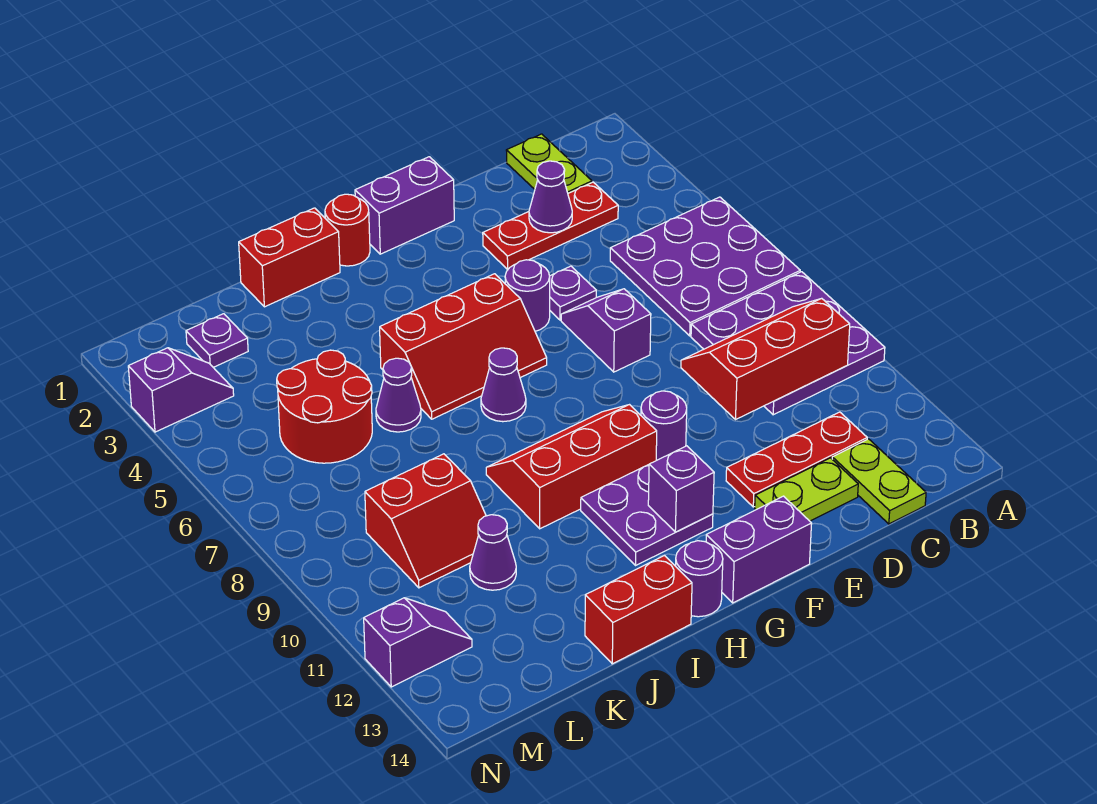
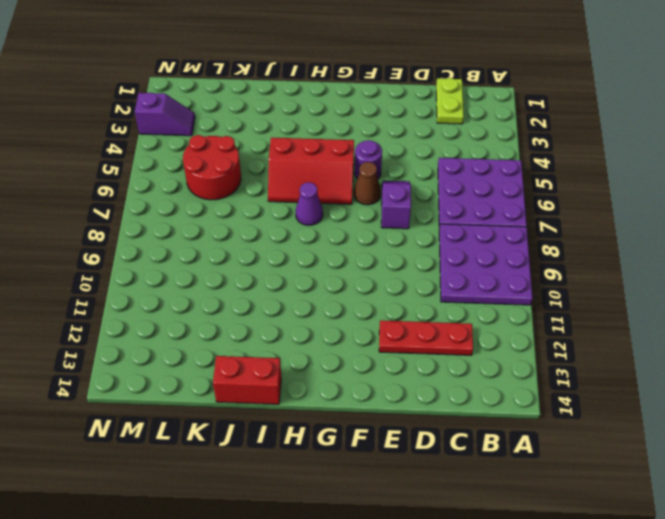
brown cone F6 level 1 -> none
none -> red plate C3:E3 level 1
none -> lime plate C13:C14 level 1
none -> lime plate D13:E13 level 1
none -> purple plate E5 level 1

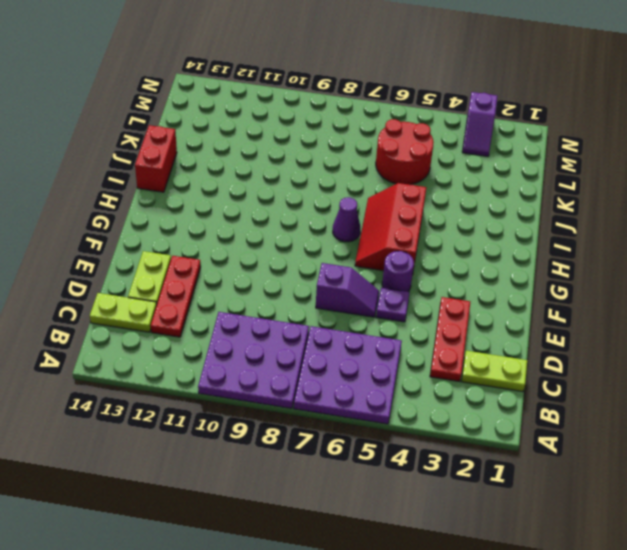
none -> purple brick F1:G1 level 1
none -> purple round brick F10 level 1
none -> purple brick F14:G14 level 1
none -> red slope G9:I10 level 1 top 10

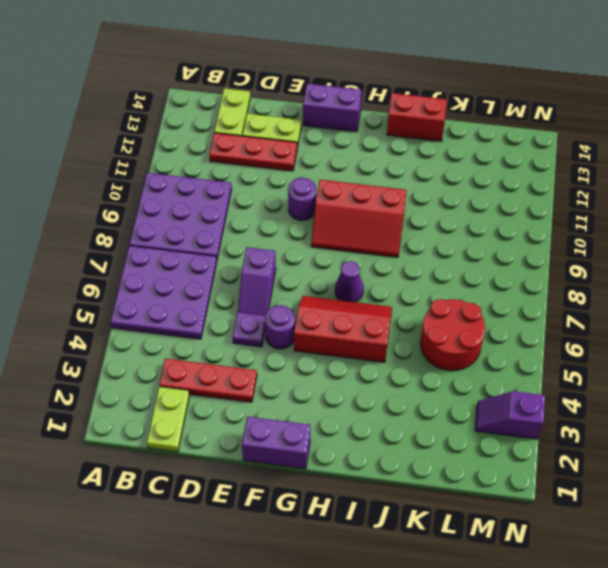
none -> purple plate G11:H12 level 1
none -> red round brick H1 level 1
none -> purple round brick H14 level 1
none -> red brick I1:J1 level 1

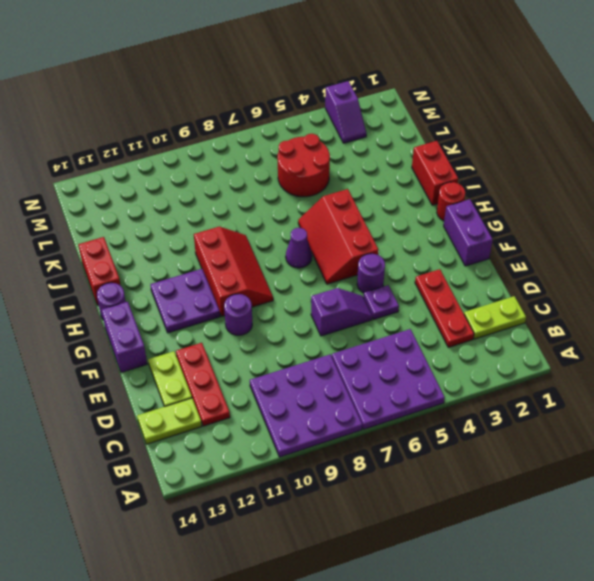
none -> purple cone J6 level 1
none -> red slope K9:L10 level 1 top 9
none -> purple cone K11 level 1
none -> purple plate L2 level 1

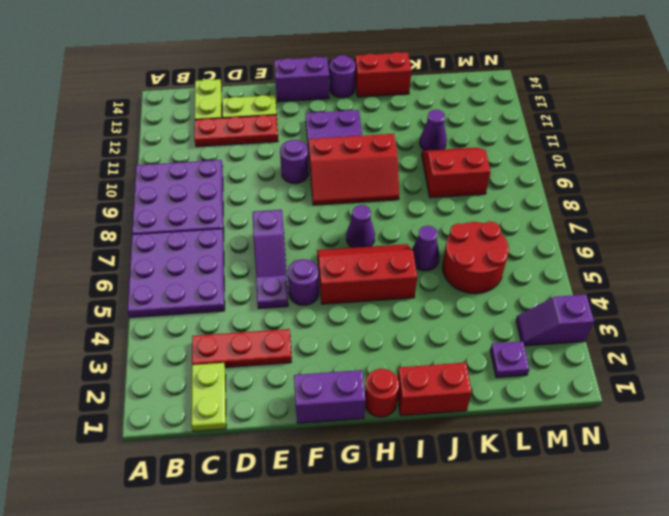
none -> purple slope M12:N12 level 1 top N
none -> red slope B9:D10 level 2 top 10
none -> purple cone D3 level 2
none -> purple brick G12 level 2

